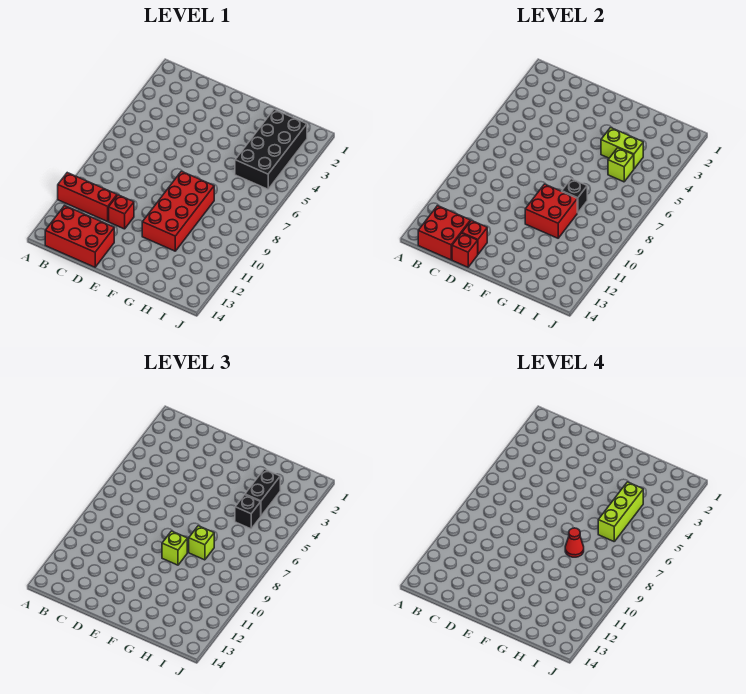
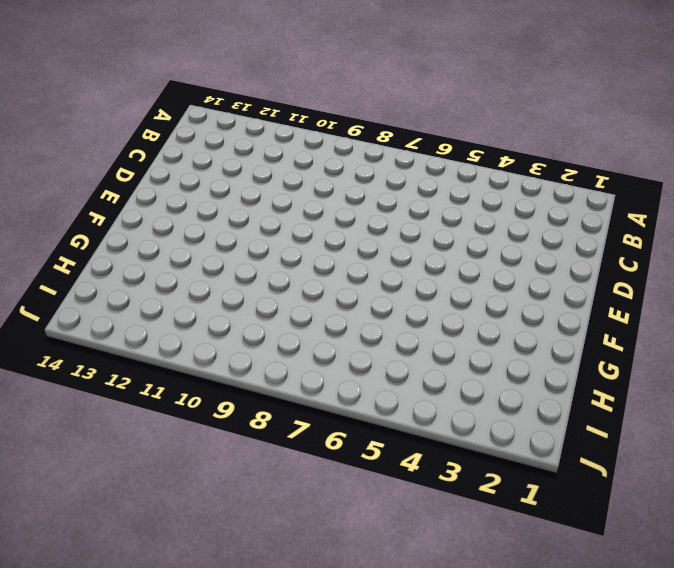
none -> red brick A11:C11 level 1
none -> red brick B13:D14 level 1
none -> red brick D11 level 1

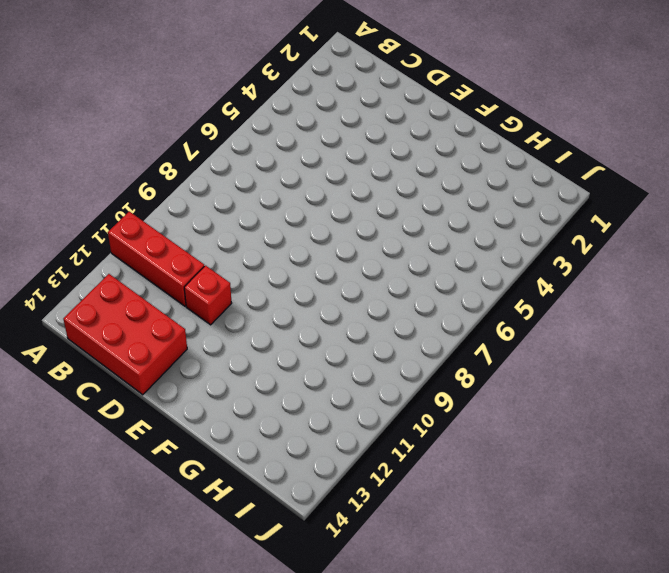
none -> red brick F8:G11 level 1
none -> black brick H2:I5 level 1
none -> red brick B13:C14 level 2

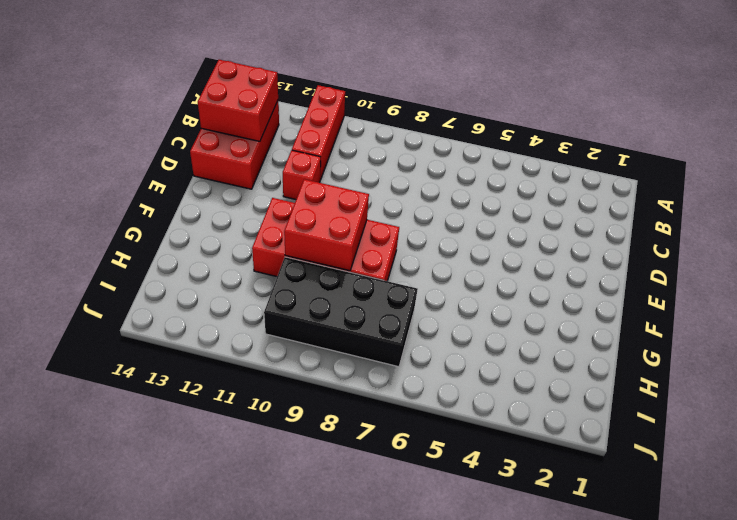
black brick H7:I10 level 1 -> black brick H2:I5 level 1
none -> red brick D13 level 2
none -> red brick D14 level 2
none -> lime brick G4:H4 level 2

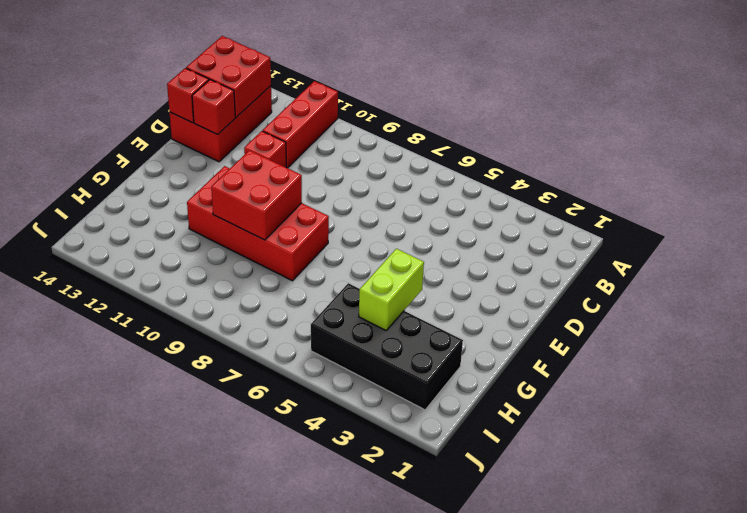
none -> black brick G8 level 2
none -> lime brick H5 level 2
none -> lime brick F9 level 3

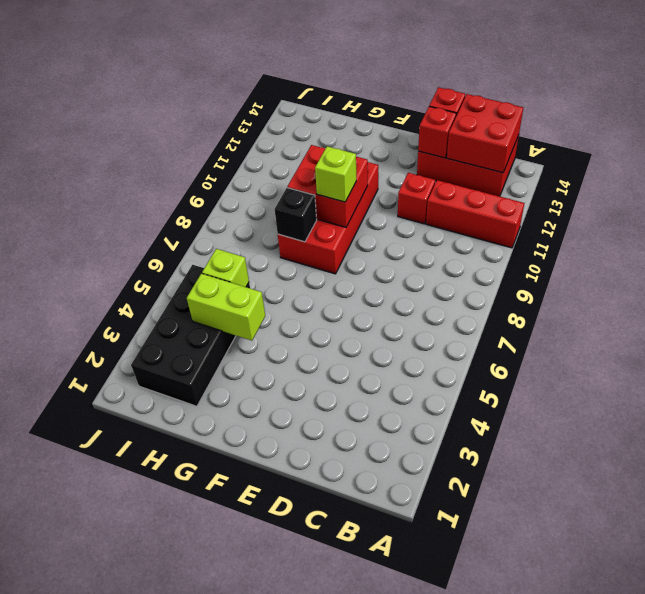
none -> lime brick G8 level 3
none -> black brick H3:H4 level 3
none -> black brick H5 level 3

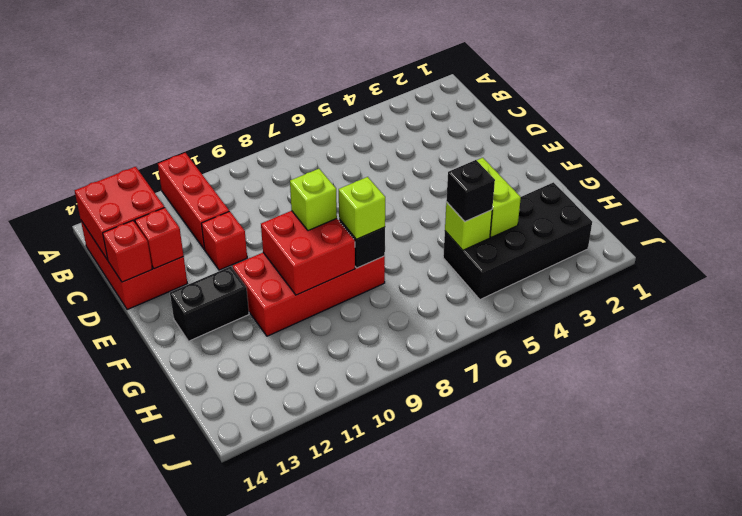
black brick F12:F13 level 1 -> black brick H3:H4 level 3
none -> red cone G8 level 4
none -> lime brick H4:H6 level 4

